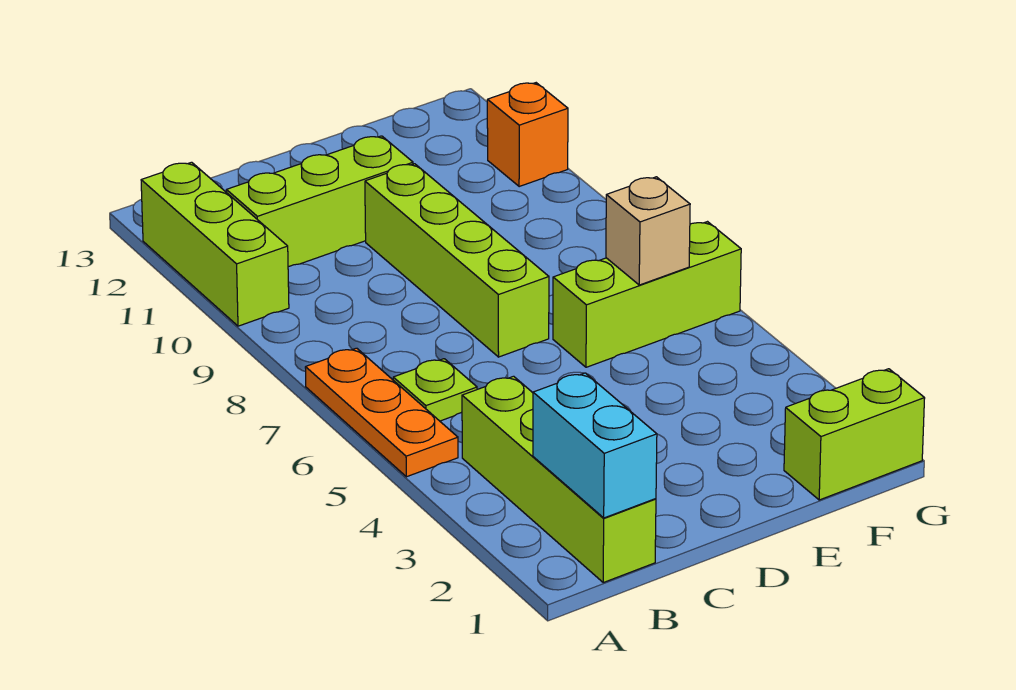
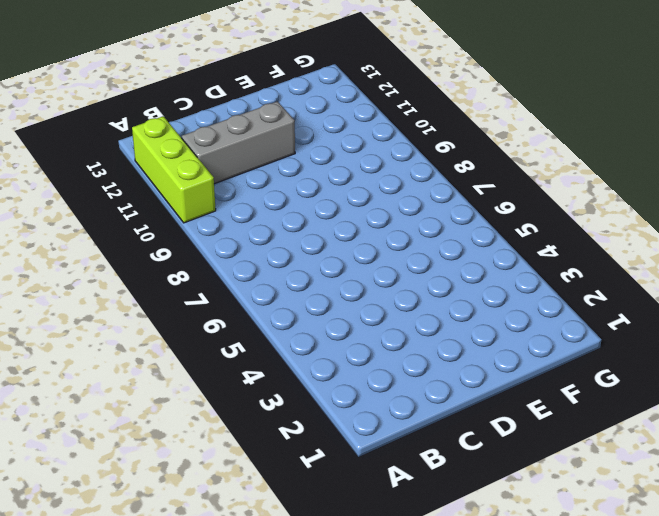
grey brick B11:D11 level 1 -> lime brick B11:D11 level 1
none -> orange plate A5:A7 level 1
none -> lime brick B1:B4 level 1

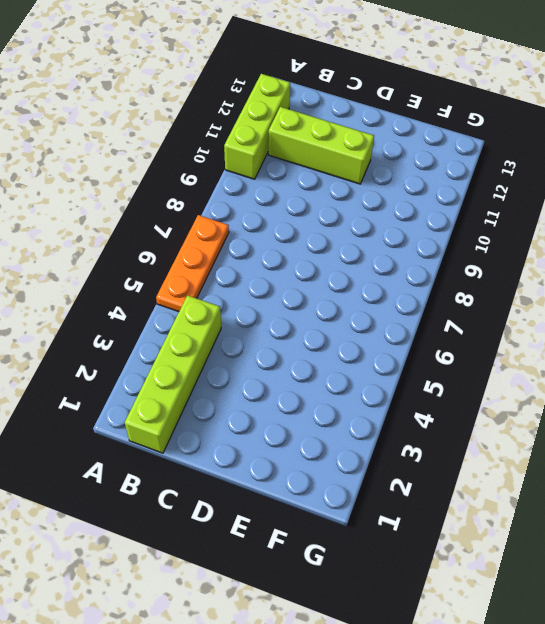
none -> lime plate B6 level 1
none -> lime brick D7:D10 level 1

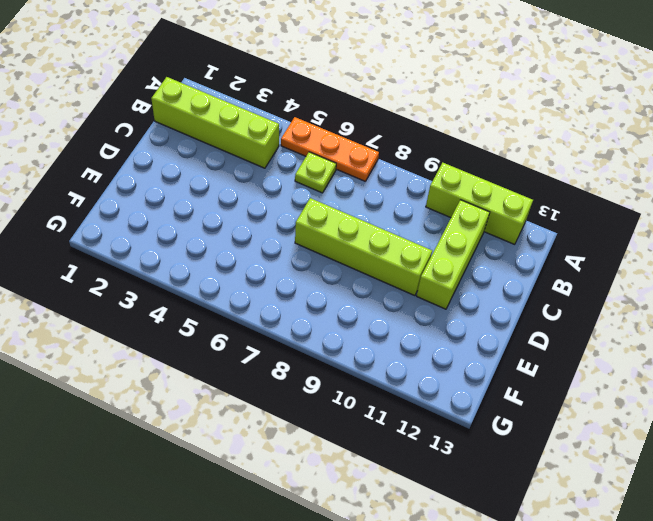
none -> lime brick E6:G6 level 1
none -> lime brick F1:G1 level 1

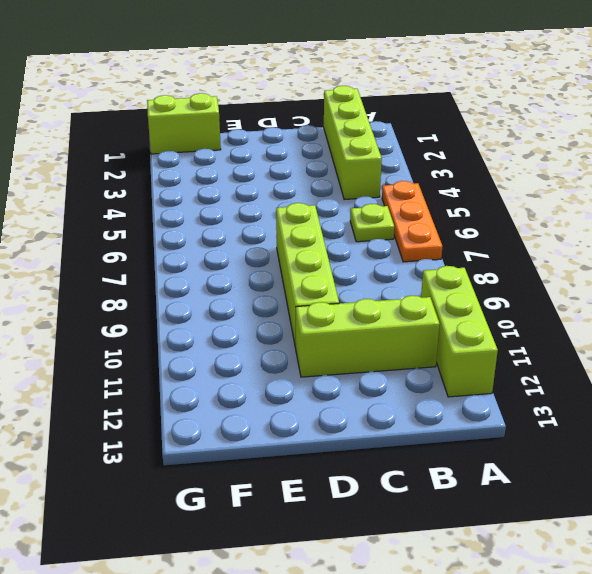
none -> lime brick E6:G6 level 1
none -> orange brick G11 level 1

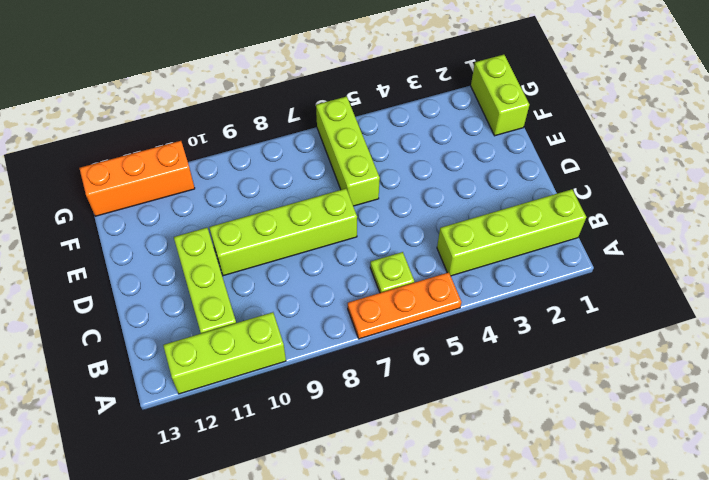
orange brick G11:G13 level 1 -> orange brick G11 level 1
none -> cyan brick B1:B2 level 2
none -> tan brick F6 level 2

